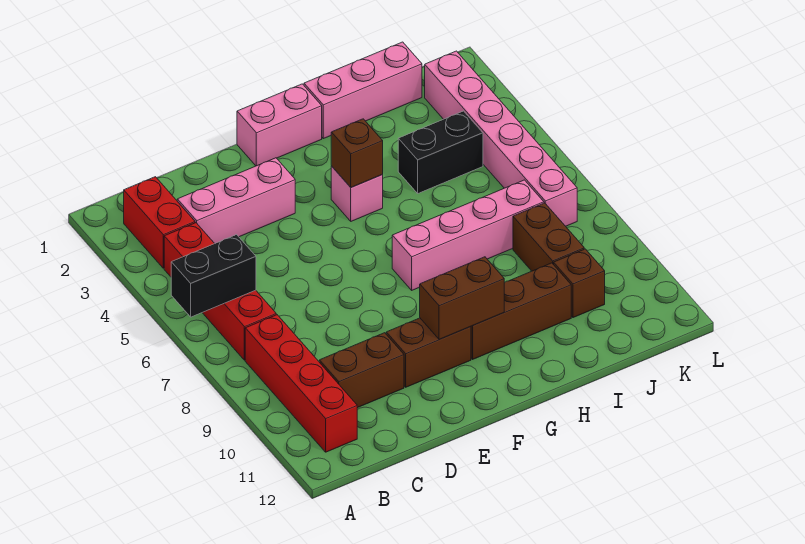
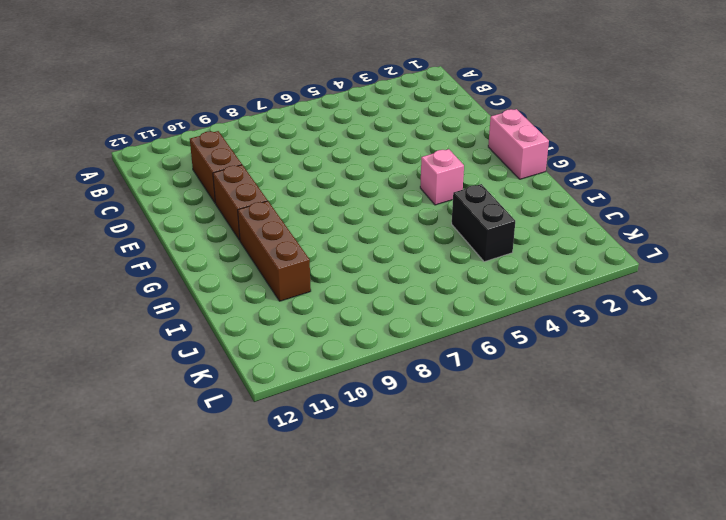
none -> red brick B2:B3 level 1
none -> red brick B4:B7 level 1
none -> red brick B8:B11 level 1

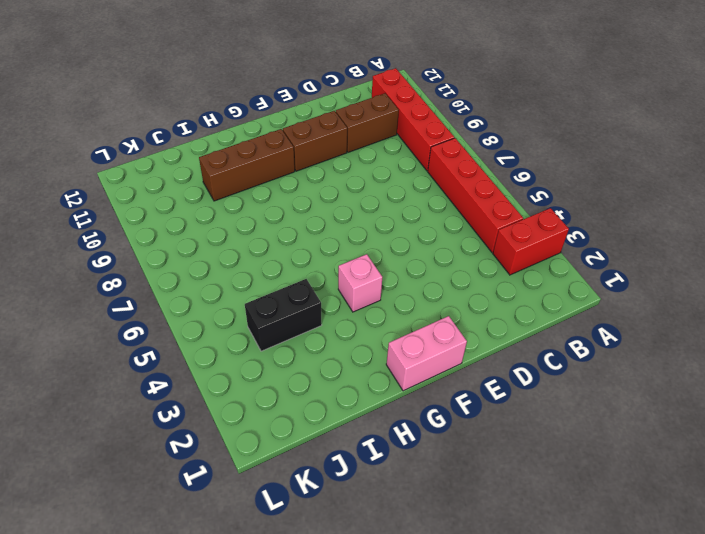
red brick A3:B3 level 1 -> red brick B2:B3 level 1
none -> pink brick C3:E3 level 1
none -> pink brick G7:J7 level 1
none -> pink brick H1:J1 level 1

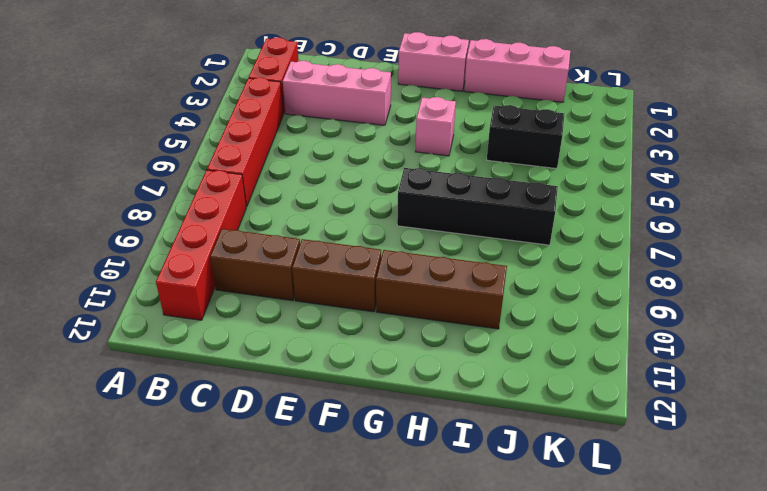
black brick G7:J7 level 1 -> pink brick G7:J7 level 1
none -> brown brick J8:J9 level 1
none -> brown brick J10 level 1
none -> pink brick K2:K7 level 1

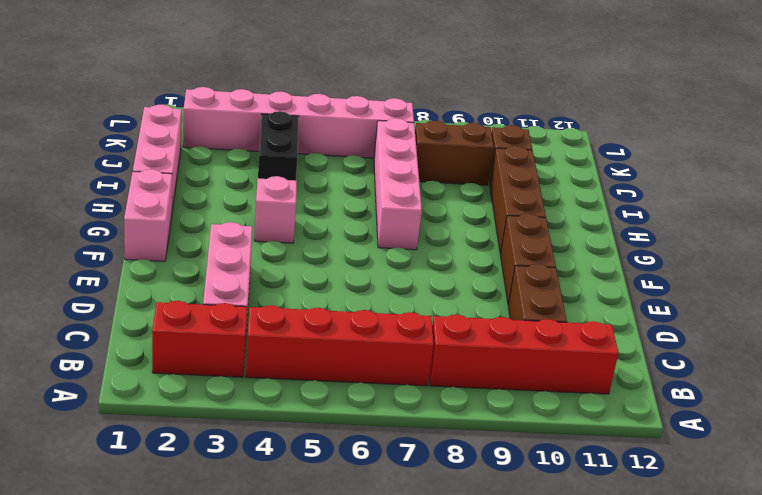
none -> black brick A6:B6 level 2
none -> brown brick F10:G10 level 2
none -> brown brick G4 level 2

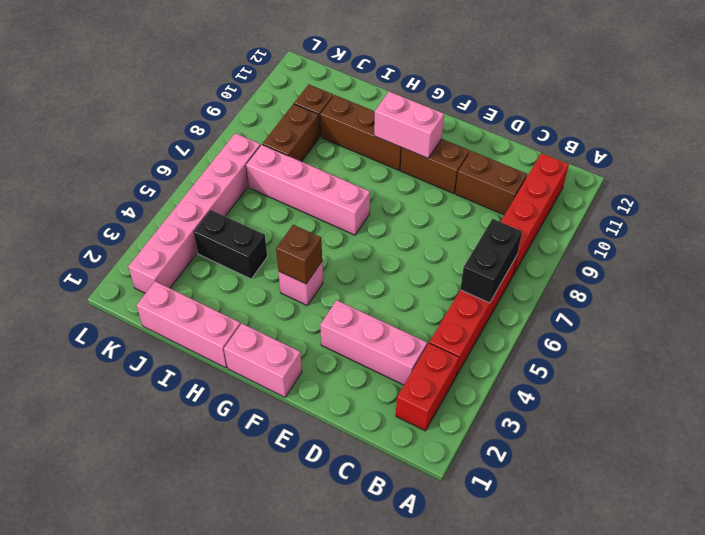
black brick B6:B7 level 2 -> black brick A6:B6 level 2
pink brick F10:G10 level 2 -> brown brick F10:G10 level 2

